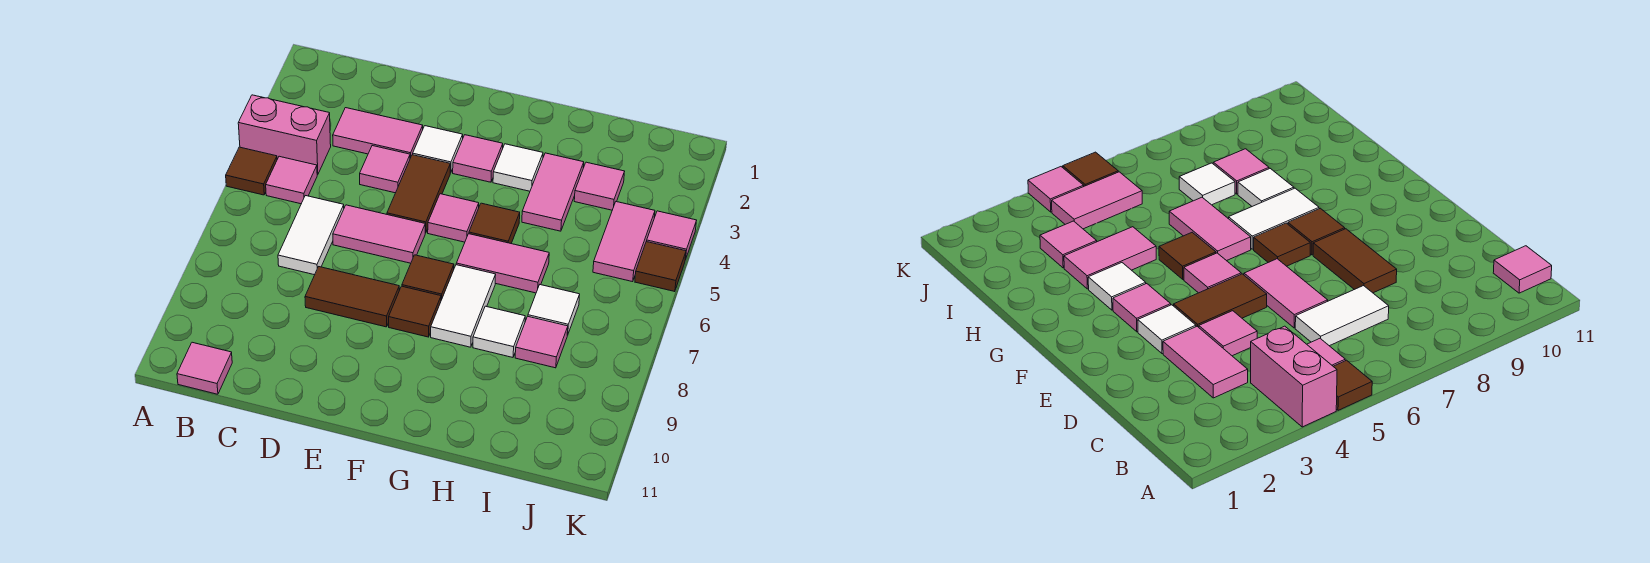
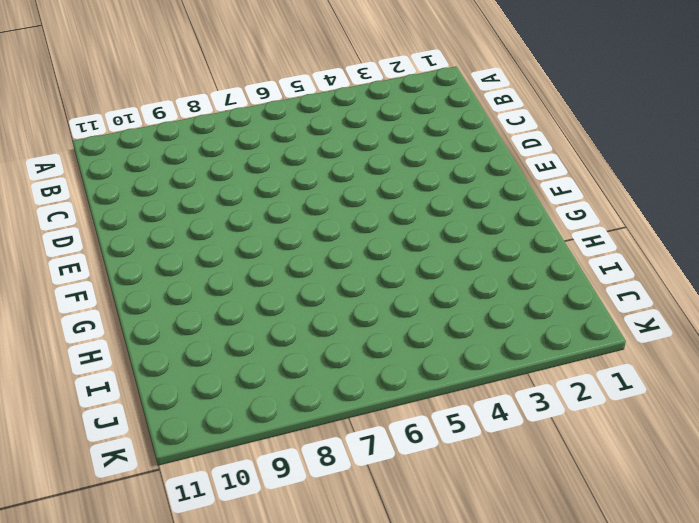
none -> pink brick A4:B4 level 1
none -> brown tile A5 level 1
none -> pink tile B5 level 1

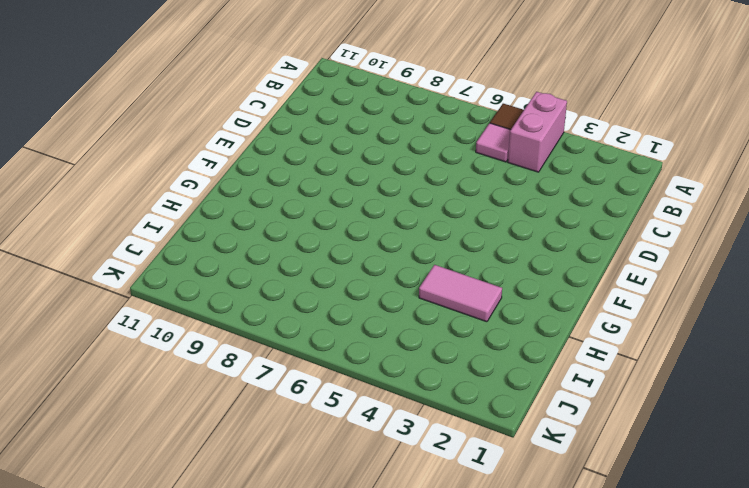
none -> pink tile B11 level 1
none -> pink tile C3:D3 level 1
none -> white tile C6:C7 level 1

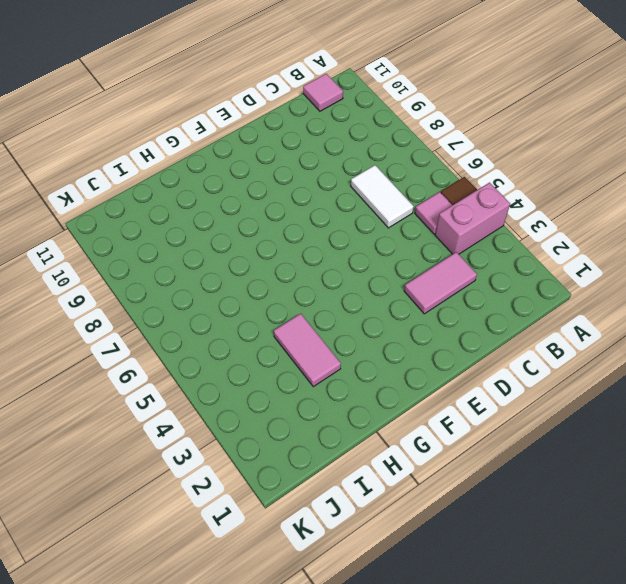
none -> pink tile D4 level 1
none -> pink tile D6:E6 level 1
none -> brown tile D8:E8 level 1

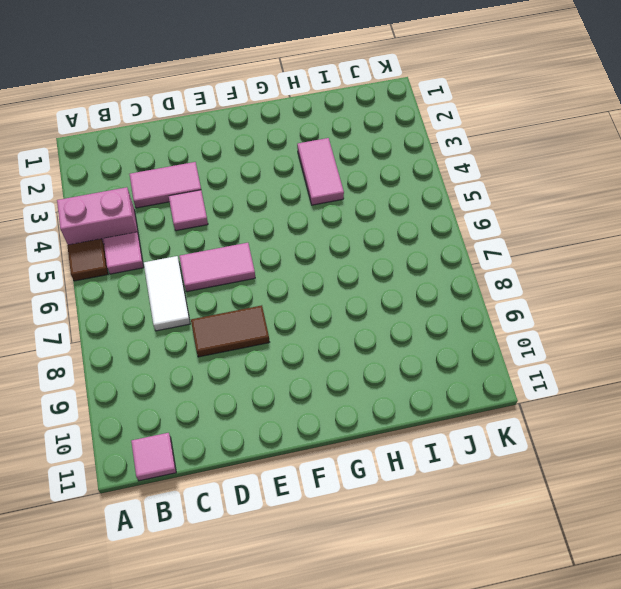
none -> white tile E3 level 1
none -> brown tile E4:E5 level 1
none -> pink tile F3 level 1

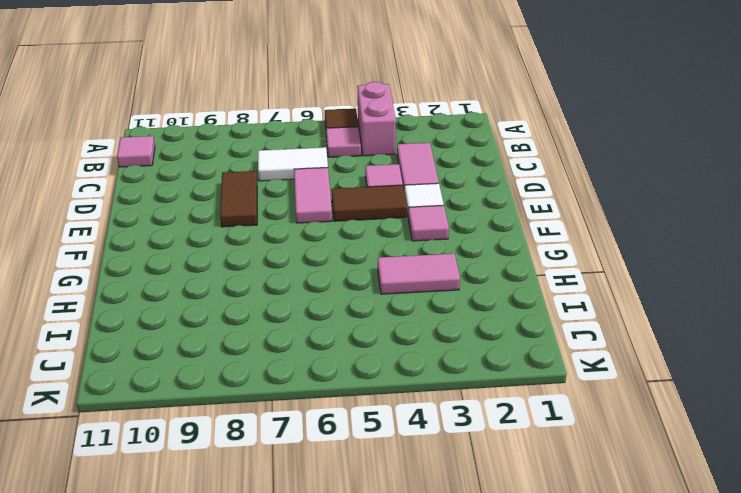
none -> pink tile F5 level 1
none -> brown tile F7 level 1
none -> brown tile F8 level 1

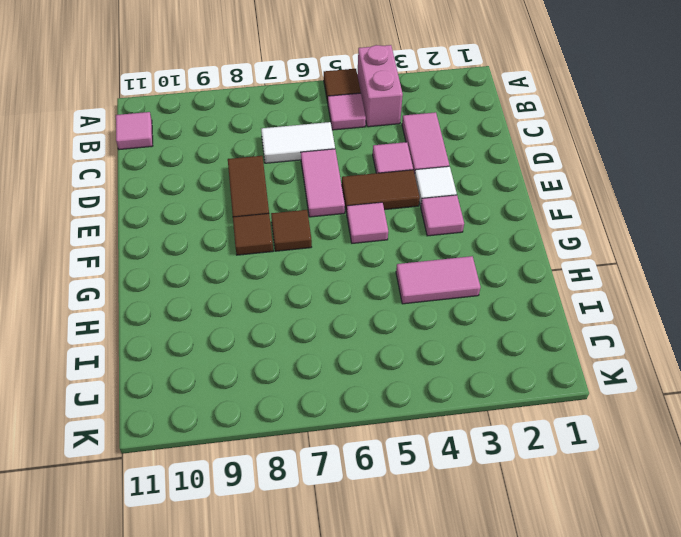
none -> white tile G3 level 1
none -> brown tile G5 level 1
none -> pink tile G6:H6 level 1

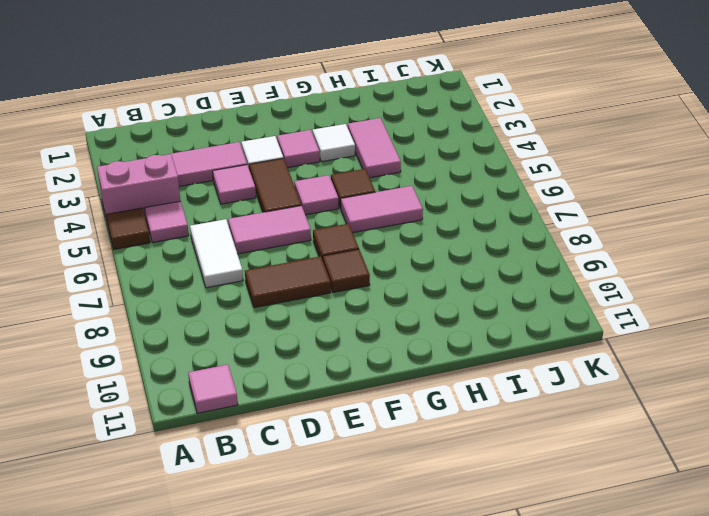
none -> white tile G7:G8 level 1
none -> white tile H8 level 1
none -> pink tile I3 level 1

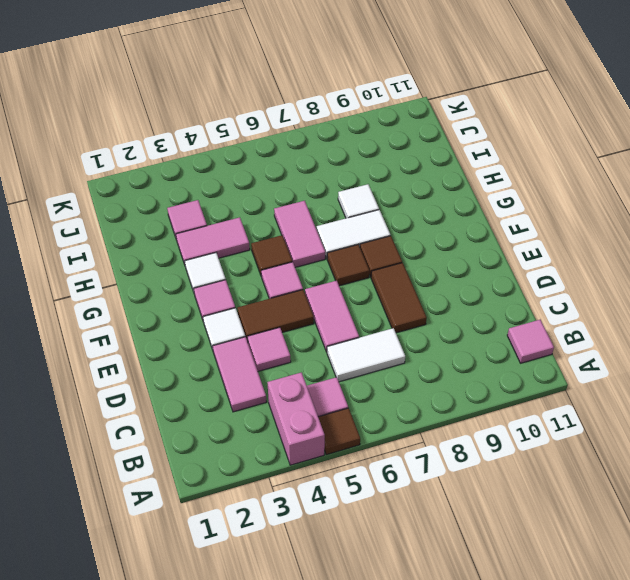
none -> white tile I7 level 1
none -> pink tile I8 level 1
none -> pink tile J4:J5 level 1

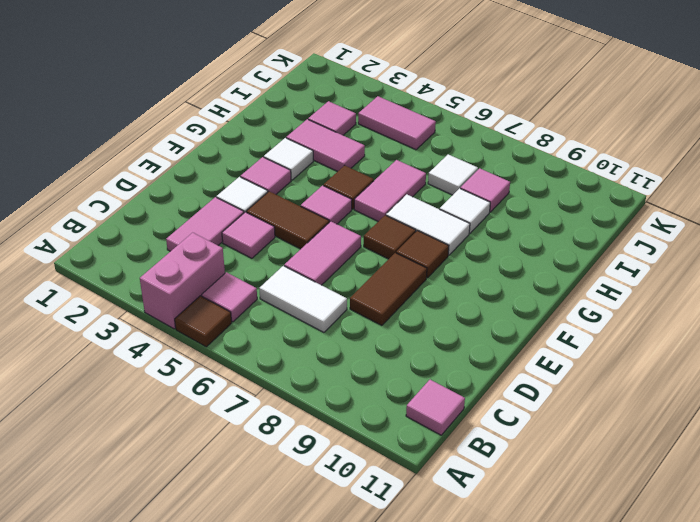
none -> pink tile K4 level 1
none -> brown tile K5 level 1

